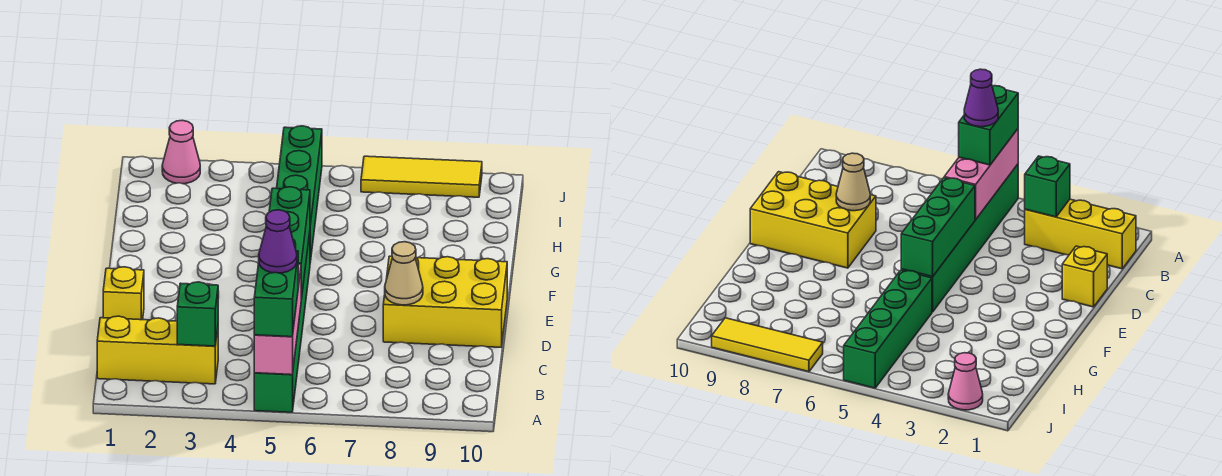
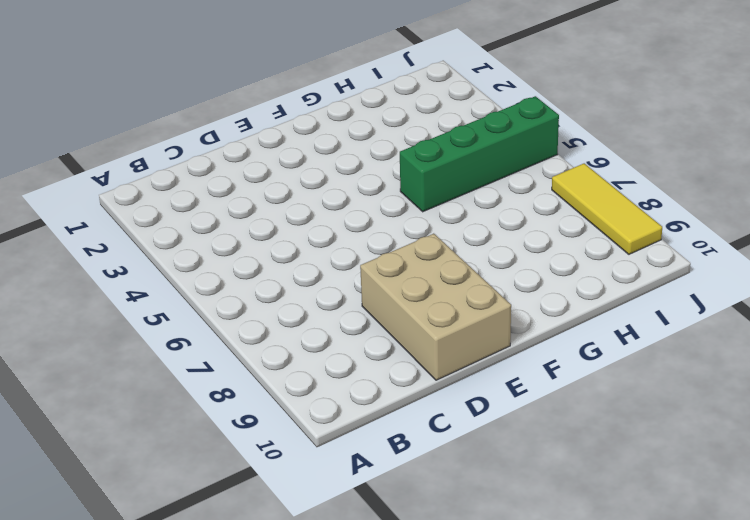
tan brick D8:E10 level 1 -> yellow brick D8:E10 level 1
none -> green brick A5:F5 level 1
none -> yellow brick B1:B3 level 1
none -> yellow brick D1 level 1

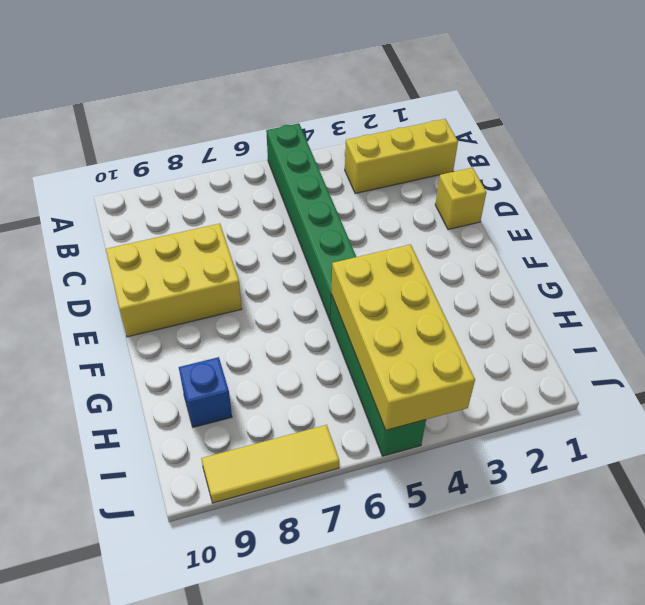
yellow brick G4:J5 level 2 -> none
blue brick H9 level 1 -> none
none -> pink cone J2 level 1
none -> pink brick A5:C5 level 2
none -> green brick B3 level 2

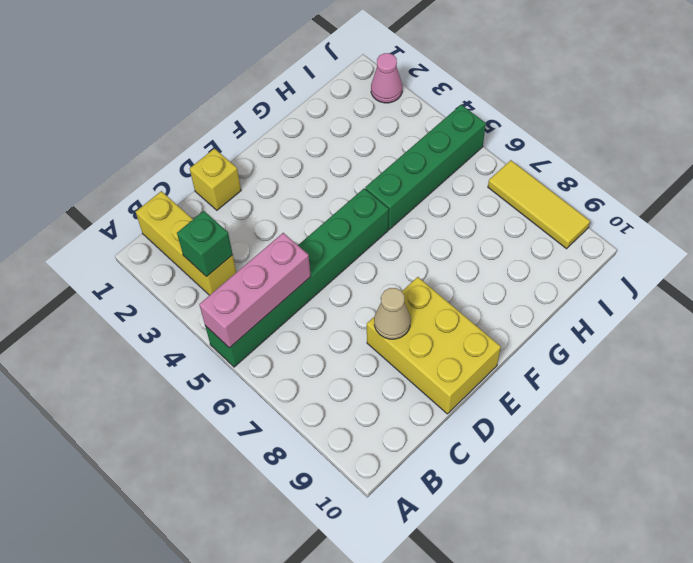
none -> green brick D5:F5 level 2
none -> green brick A5:B5 level 3
none -> purple cone B5 level 4

